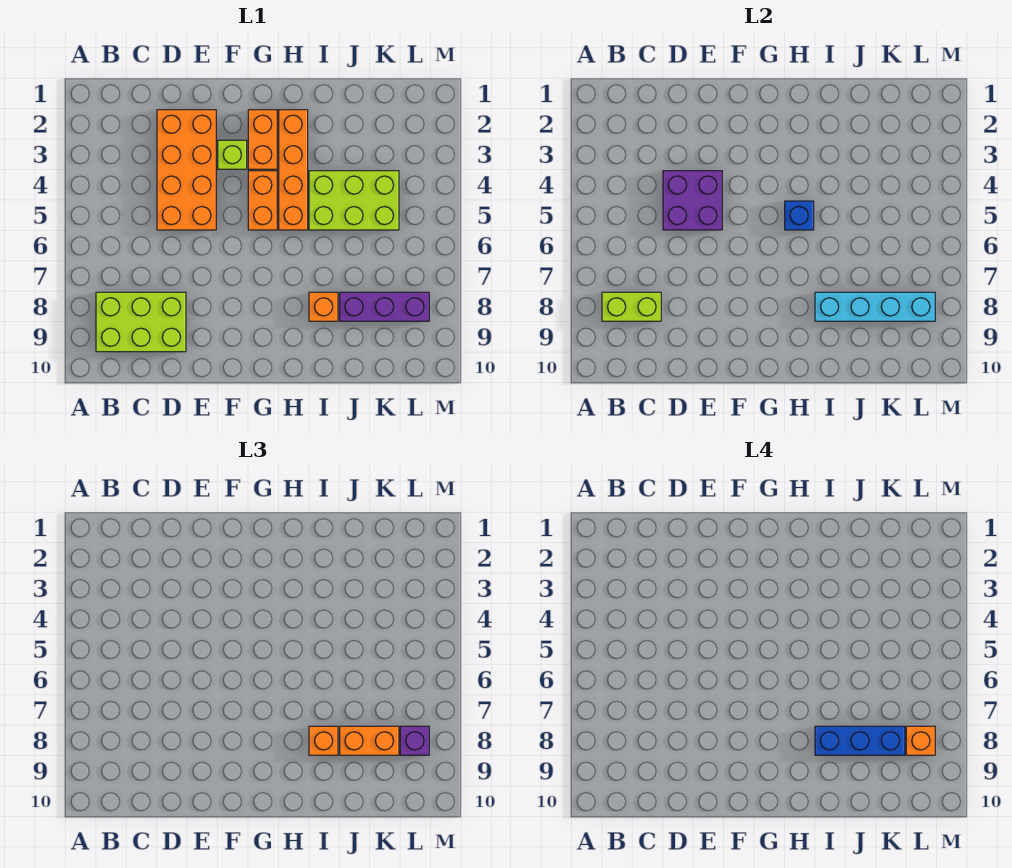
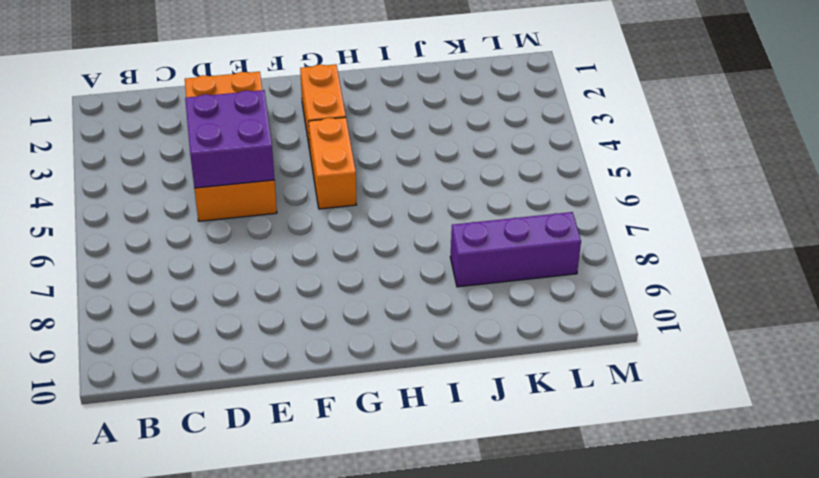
none -> lime brick B8:D9 level 1
none -> lime brick F3 level 1
none -> orange brick H2:H5 level 1

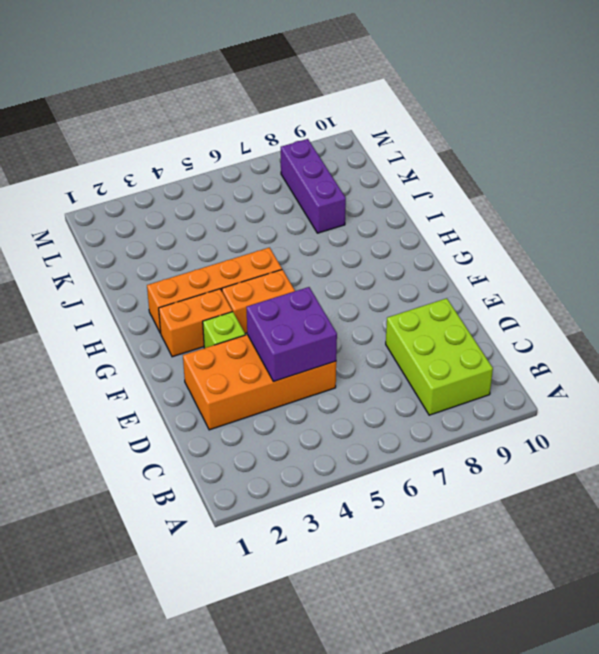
none -> lime brick I4:K5 level 1
none -> orange brick I8 level 1
none -> lime brick B8:C8 level 2

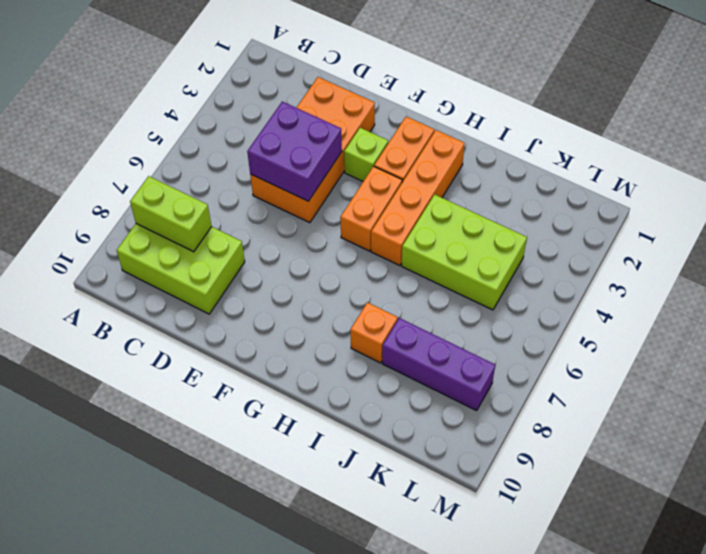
none -> blue brick H5 level 2
none -> cyan brick I8:L8 level 2
none -> orange brick I8 level 3

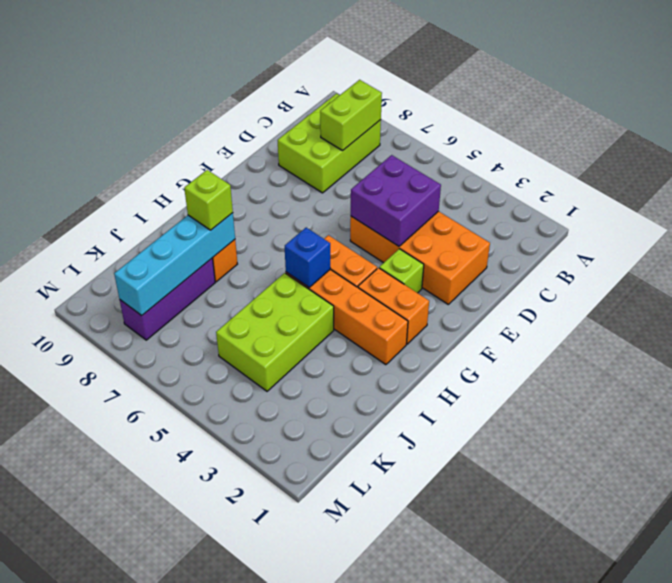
lime brick I8 level 3 -> orange brick I8 level 3
none -> orange brick J8:K8 level 3
none -> purple brick L8 level 3
none -> blue brick I8:K8 level 4

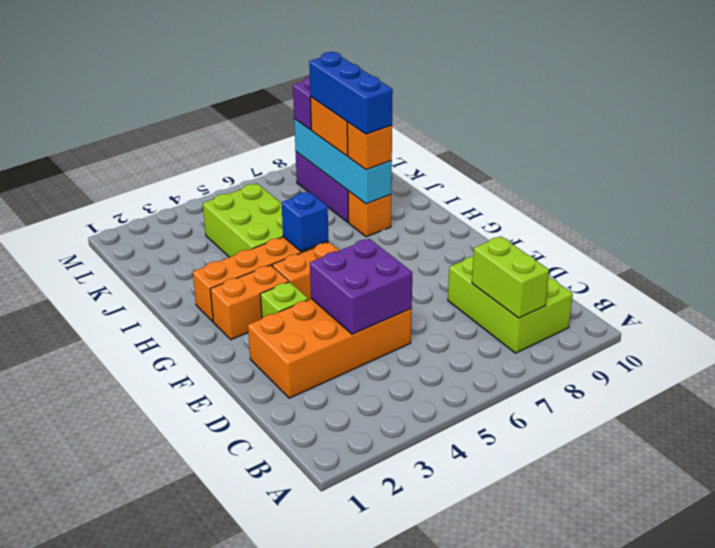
none -> orange brick L8 level 4

